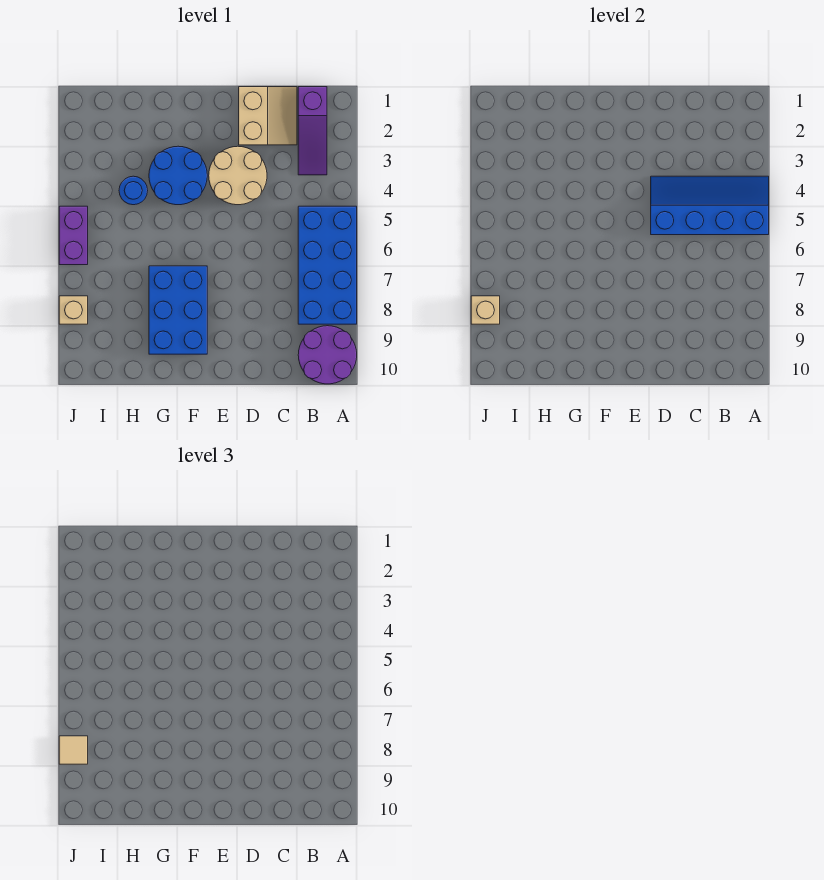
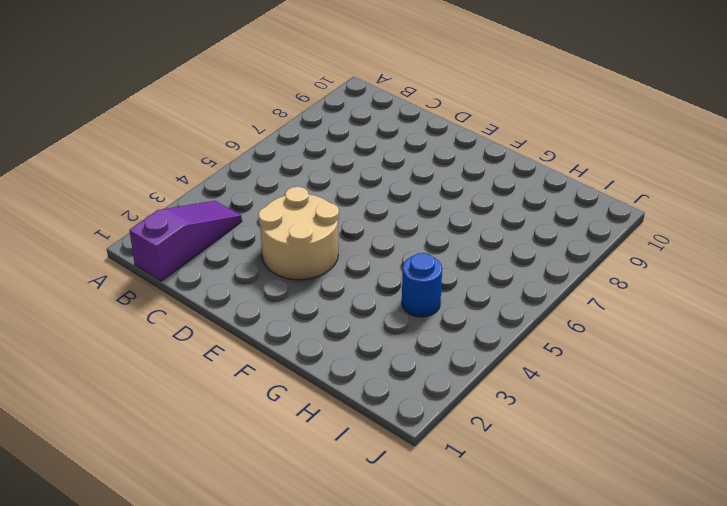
none -> blue brick A5:B8 level 1
none -> purple round brick A9:B10 level 1
none -> tan slope C1:D2 level 1 top D

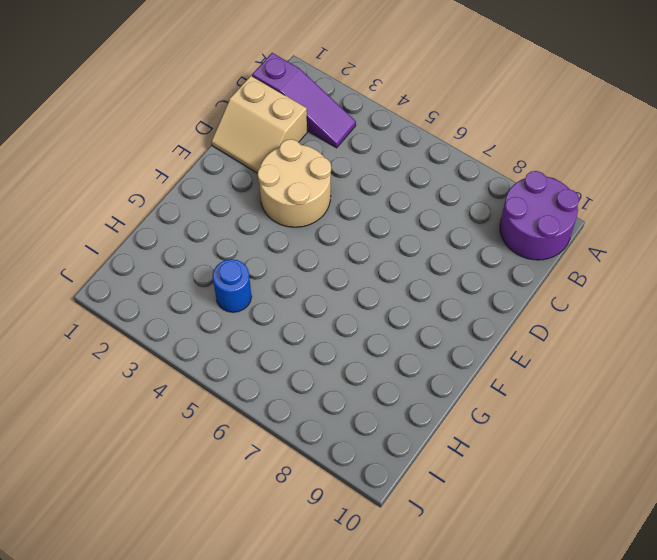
tan slope C1:D2 level 1 top C -> tan slope C1:D2 level 1 top D
none -> blue brick A5:B8 level 1
none -> blue round brick F3:G4 level 1
none -> blue brick F7:G9 level 1

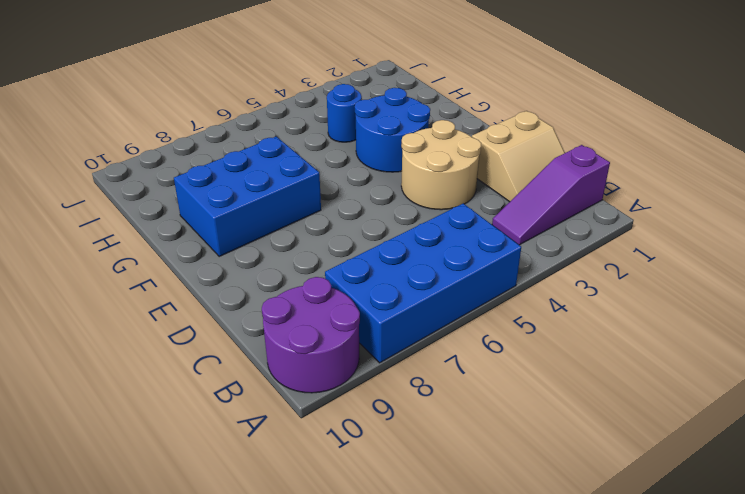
none -> purple brick J5:J6 level 1
none -> tan brick J8 level 1
none -> blue slope A4:D5 level 2 top 5

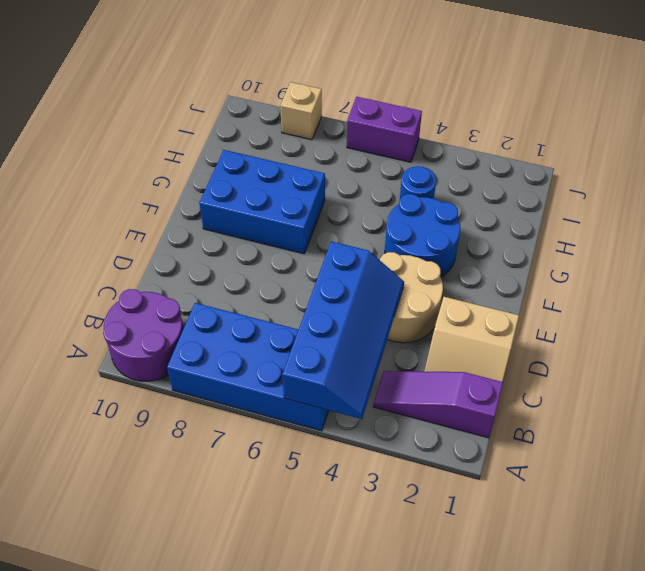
none -> tan brick J8 level 2
none -> tan tile J8 level 3

